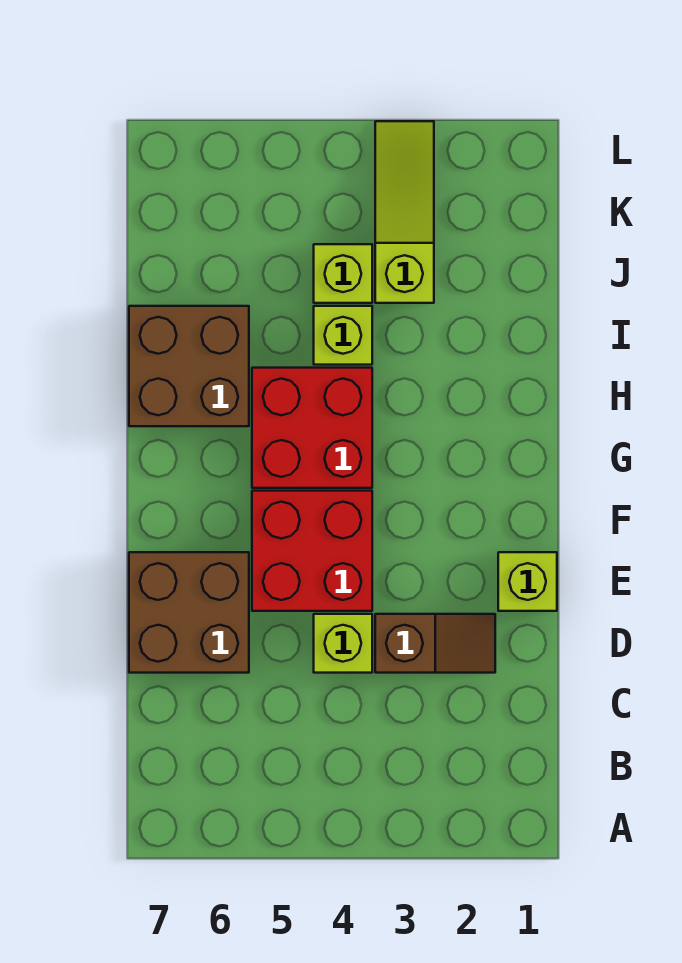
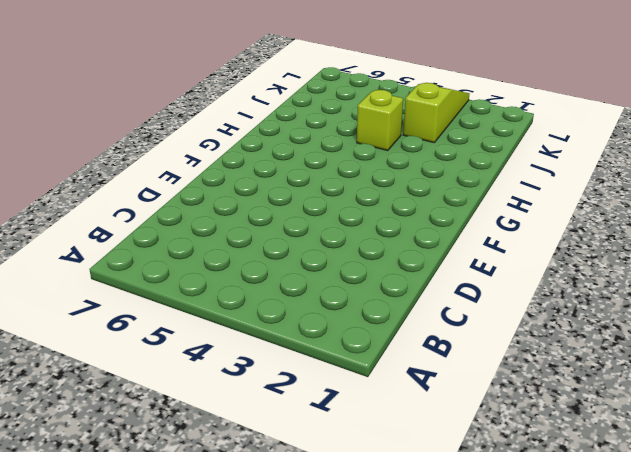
none -> brown slope D2:D3 level 1 top 3
none -> lime brick D4 level 1

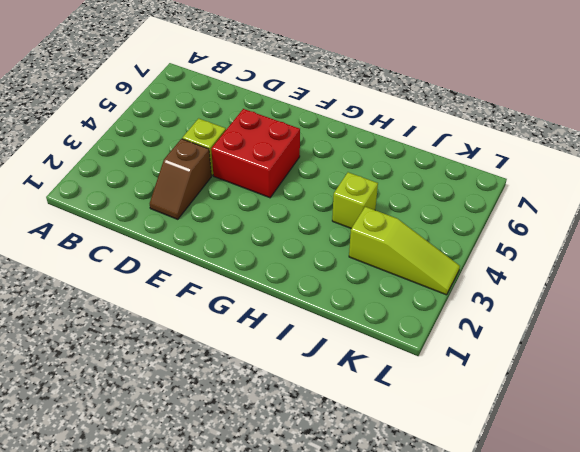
none -> brown brick D6:E7 level 1
none -> lime brick E1 level 1

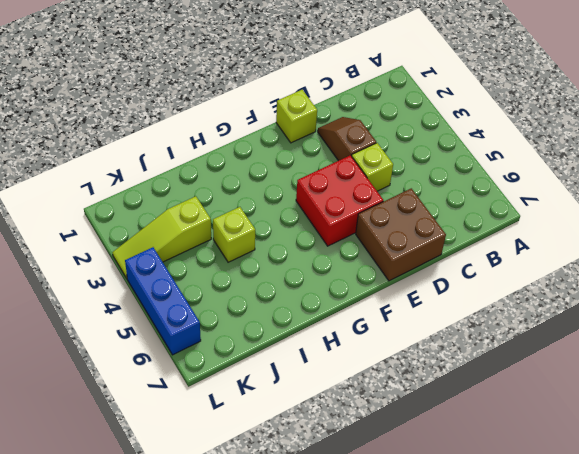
blue brick L4:L6 level 1 -> none
none -> red brick G4:H5 level 1
none -> brown brick H6:I7 level 1

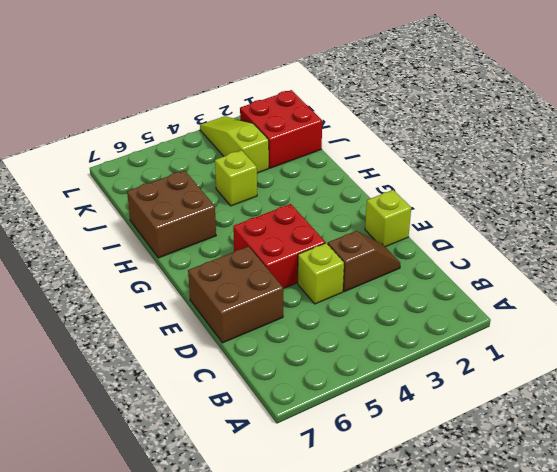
red brick J1:K2 level 1 -> red brick G4:H5 level 1
none -> lime brick J4 level 1

